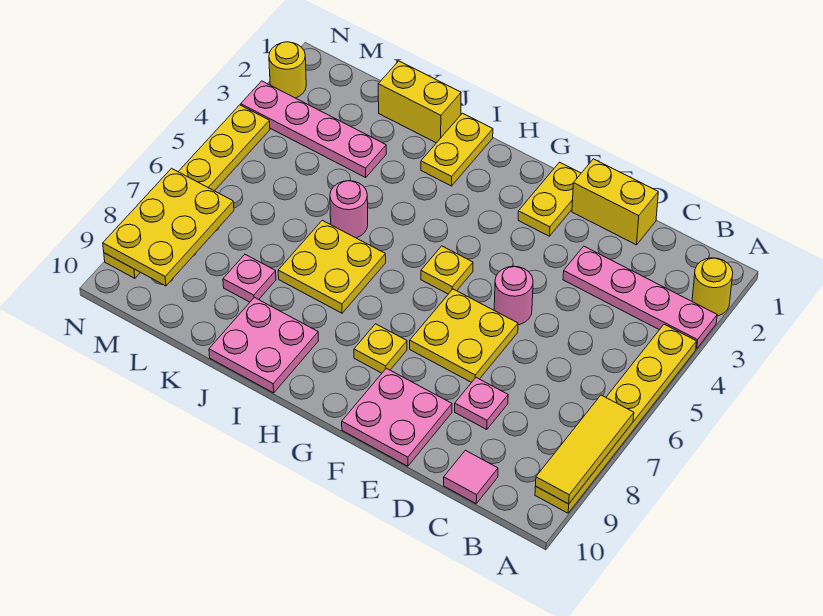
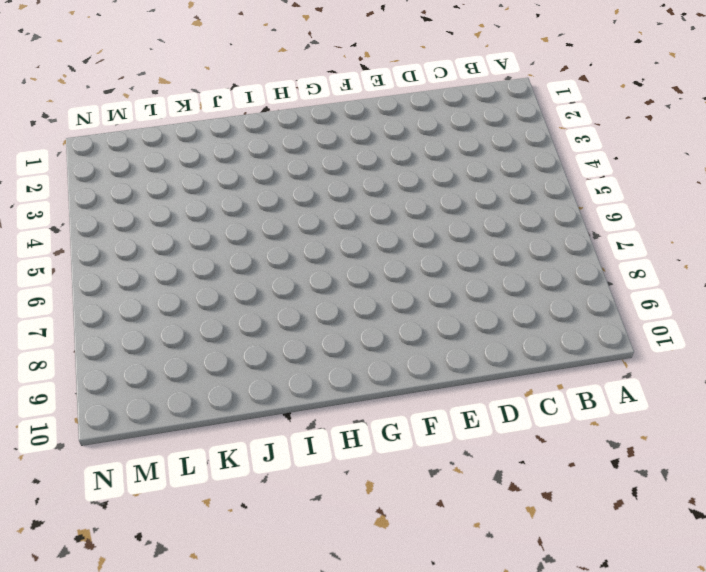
none -> yellow round brick A2 level 1
none -> pink plate A3:D3 level 1
none -> yellow plate A4:A9 level 1

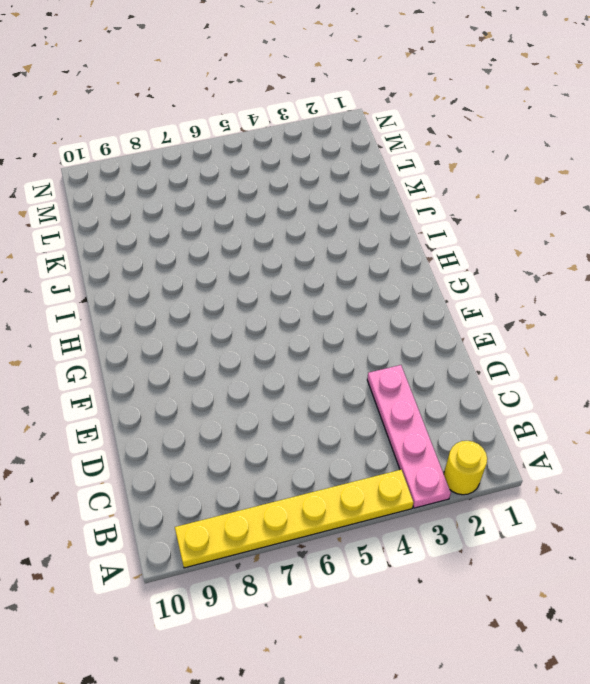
none -> pink tile C10 level 1
none -> yellow brick D1:E1 level 1
none -> pink plate D8 level 1

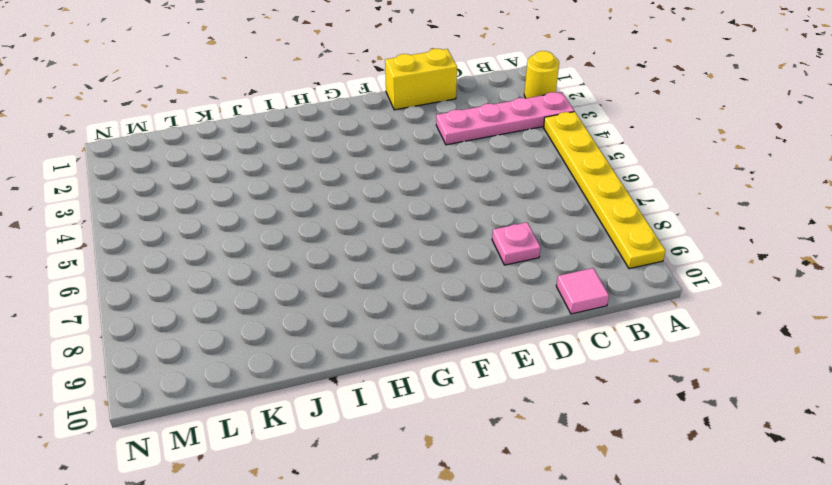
none -> pink round brick E5 level 1
none -> yellow plate E6:F7 level 1
none -> pink plate E9:F10 level 1

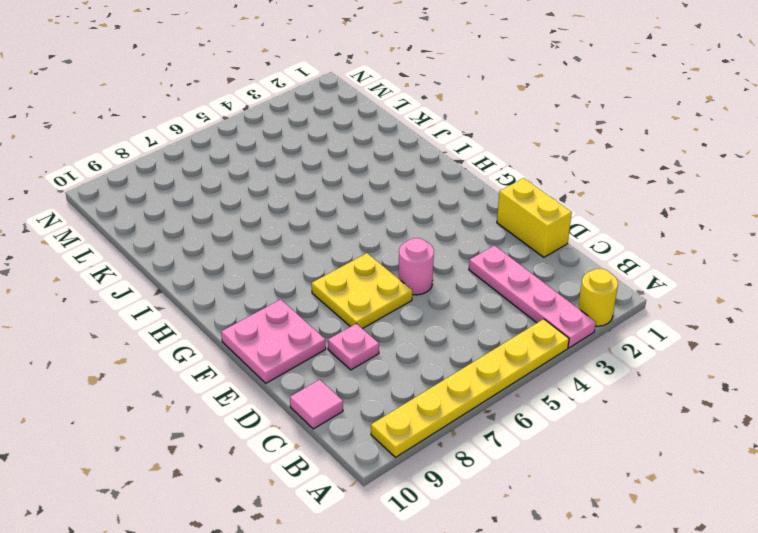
none -> yellow plate F1:F2 level 1
none -> yellow plate G5 level 1
none -> yellow plate G8 level 1

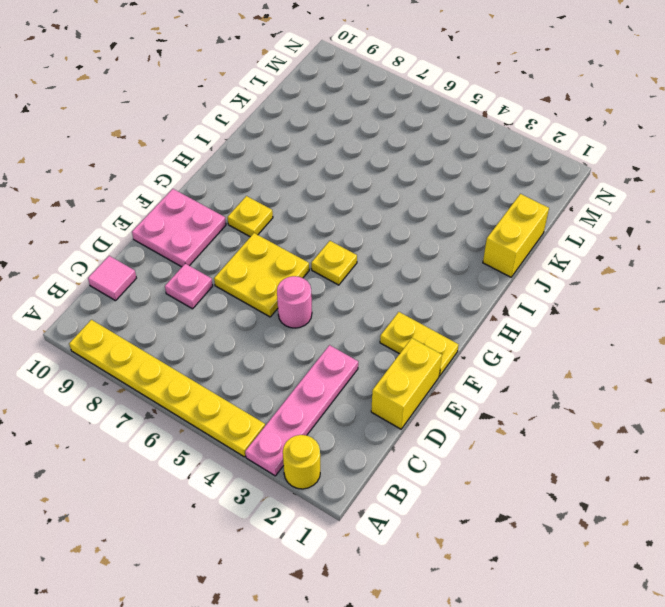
none -> yellow plate I1:I2 level 1
none -> yellow plate I6:J7 level 1
none -> pink plate I9:J10 level 1

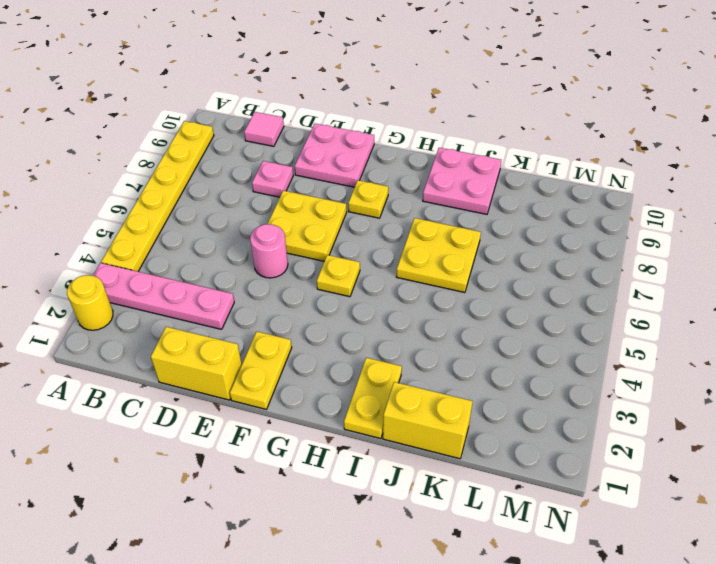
none -> pink round brick J5 level 1
none -> pink plate K3:N3 level 1
none -> pink plate K8 level 1

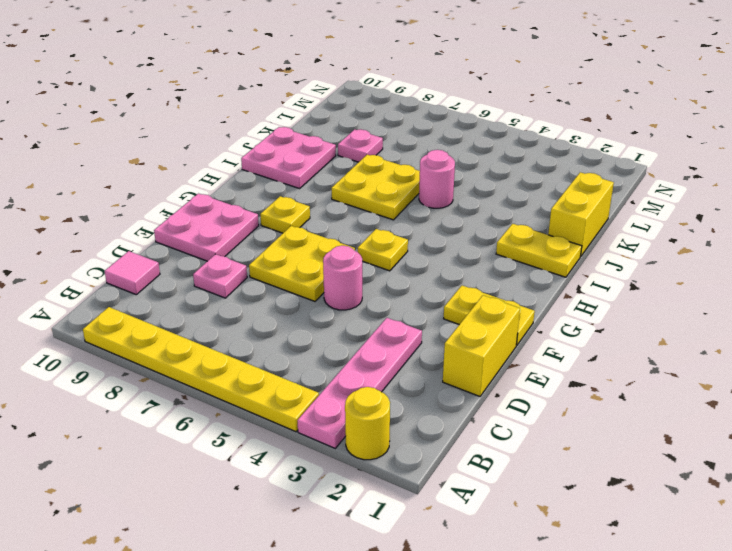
none -> pink plate K3:N3 level 1
none -> yellow round brick N2 level 1
none -> yellow plate N4:N9 level 1

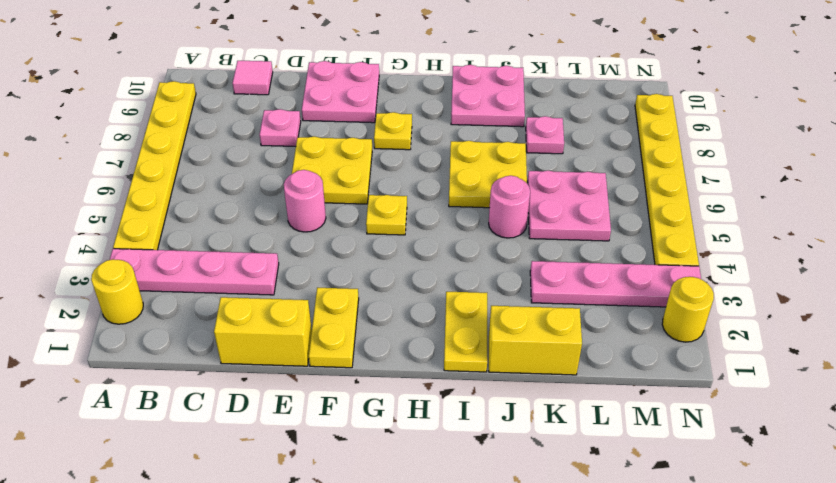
pink plate K5:L6 level 1 -> none
none -> yellow tile A7:A9 level 2
none -> yellow plate M7:N9 level 2

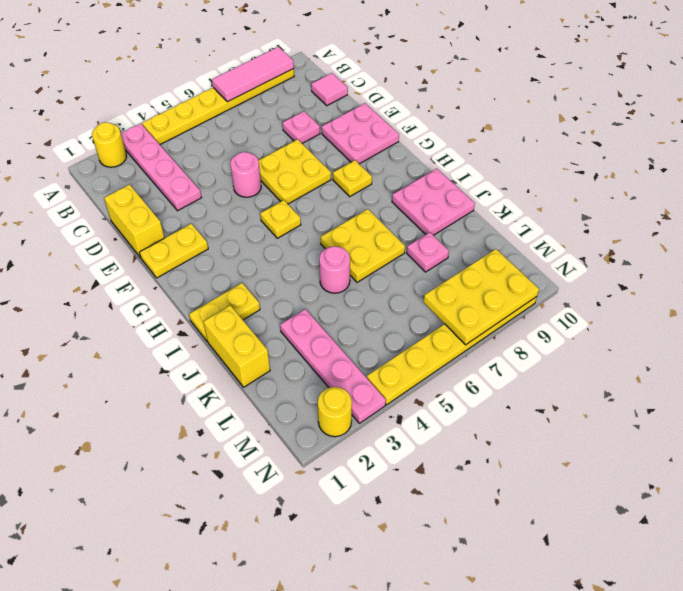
pink tile A7:A9 level 2 -> yellow tile A7:A9 level 2

